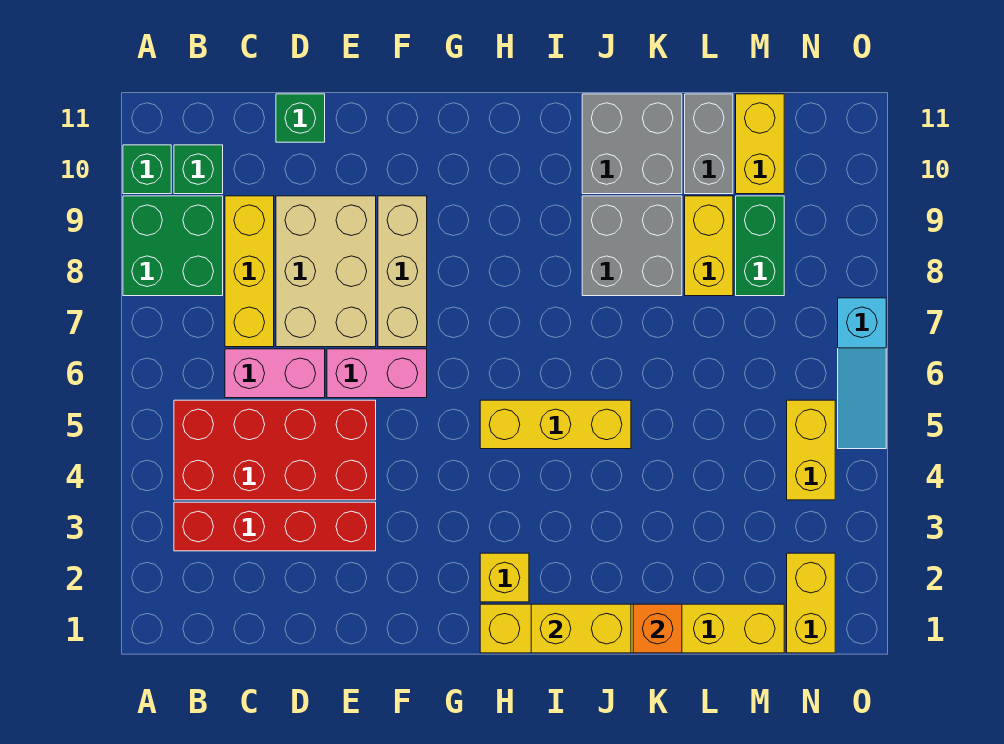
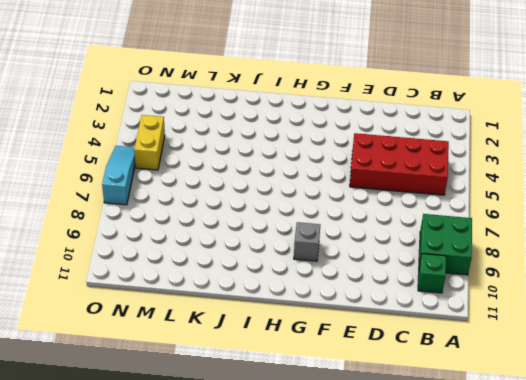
grey brick G9 level 1 -> none
none -> green brick A10 level 1
none -> red brick B3:E3 level 1
none -> pink brick C6:D6 level 1

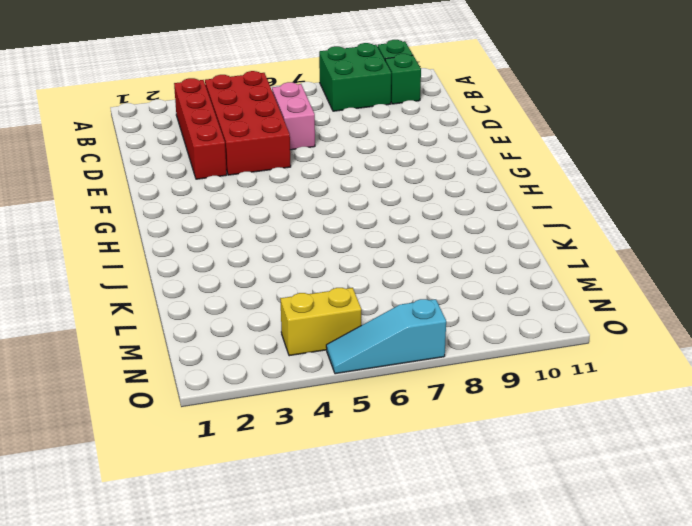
none -> yellow brick C7:C9 level 1
none -> tan brick D7:E9 level 1
none -> green brick D11 level 1

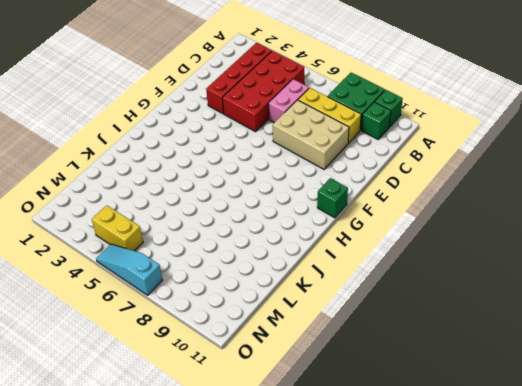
green brick G11 level 1 -> green brick D11 level 1
none -> pink brick E6:F6 level 1
none -> tan brick F7:F9 level 1
none -> yellow brick H1:M1 level 1

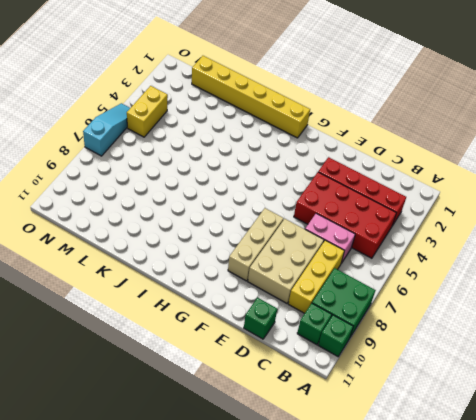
none -> pink brick E6:F6 level 1
none -> yellow brick H2 level 1
none -> yellow brick H5:J5 level 1

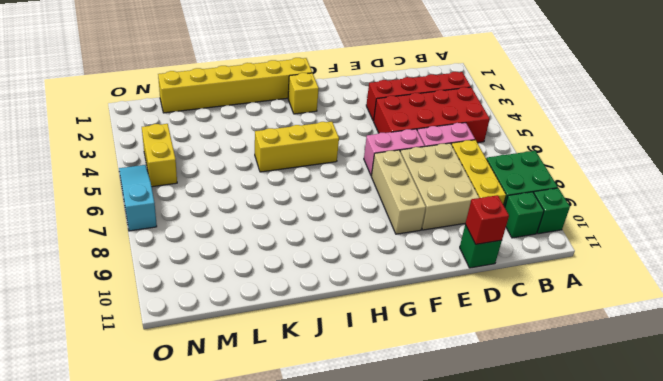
red brick D11 level 2 -> none
none -> grey brick J8:K9 level 1
none -> grey brick J10:K11 level 1
none -> yellow brick L8:L9 level 1

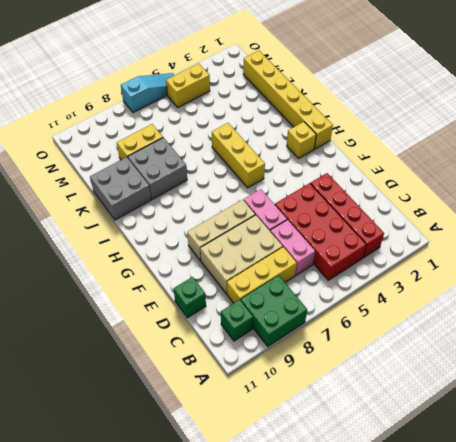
none -> green brick A10 level 1
none -> grey brick L10:L11 level 1
none -> green brick M8:M9 level 1

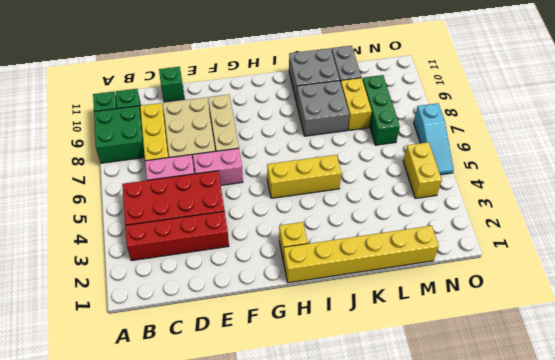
green brick M7:M9 level 1 -> green brick M8:M9 level 1
none -> yellow brick M10:M11 level 1
none -> yellow brick N1:N2 level 1
none -> yellow brick I1:J1 level 2

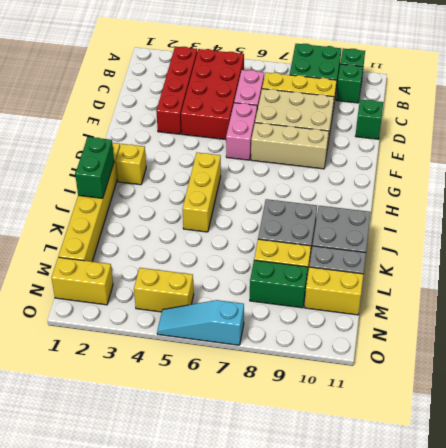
green brick I1:J1 level 2 -> yellow brick I1:J1 level 2
none -> orange brick K1 level 2

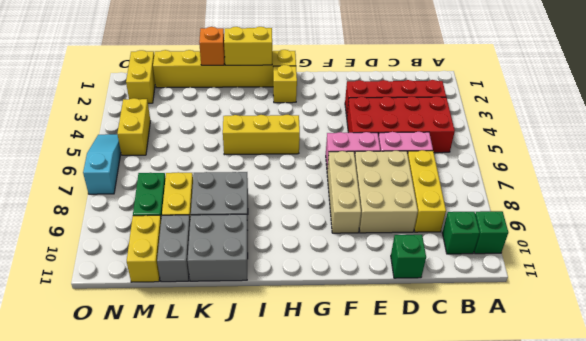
none -> green brick A8:B9 level 1

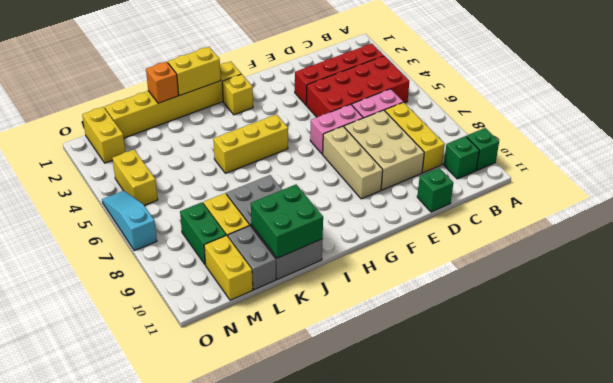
green brick J10:K11 level 2 -> green brick A8:B9 level 1

